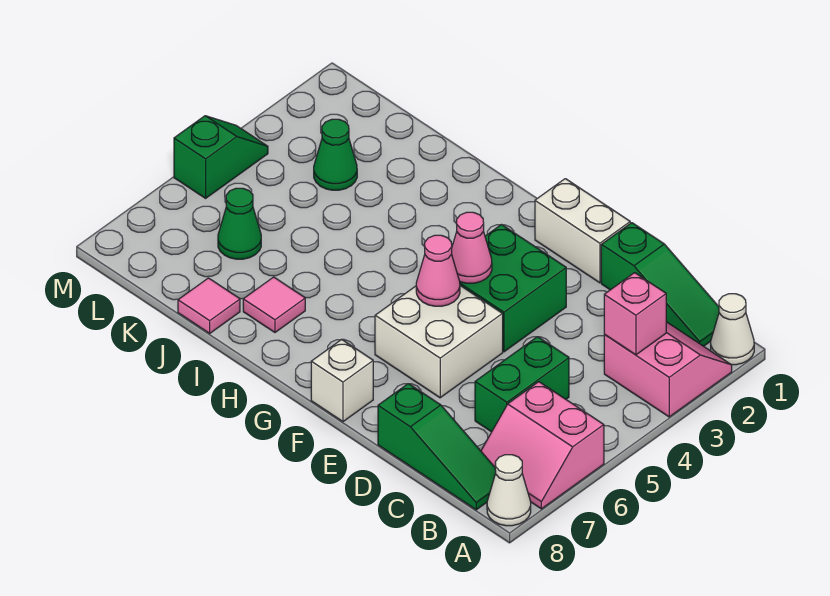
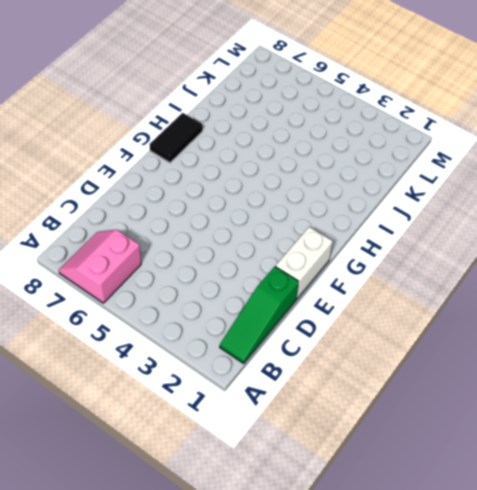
black tile G8:H8 level 1 -> none
none -> white cone A1 level 1
none -> pink slope A2:B3 level 1 top 3
none -> white cone A8 level 1

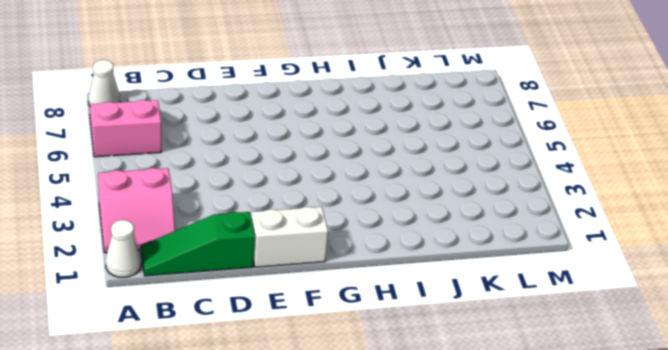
none -> green slope B8:D8 level 1 top D
none -> green brick C5:C6 level 1
none -> green brick E3:F4 level 1

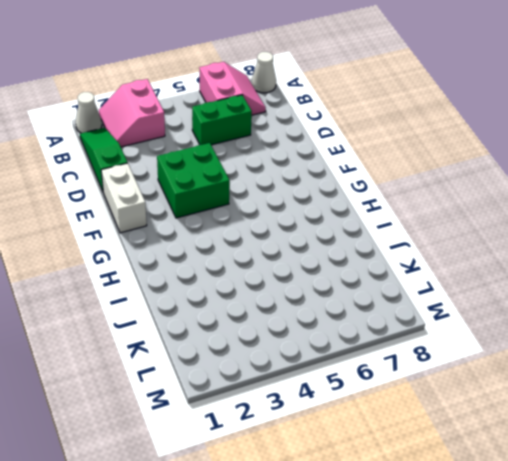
none -> green slope B8:D8 level 1 top D
none -> white brick E5:F6 level 1
none -> white brick F8 level 1

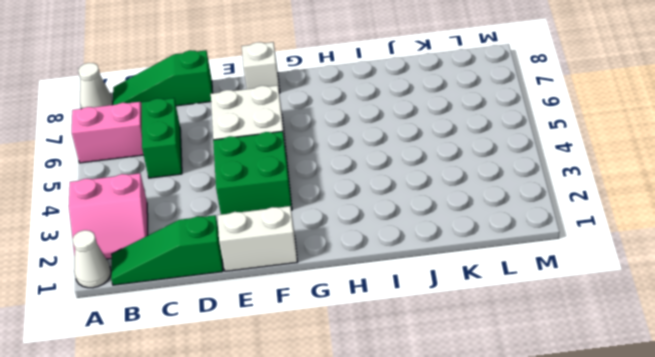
none -> pink tile I7 level 1
none -> pink tile J8 level 1
none -> green cone K3 level 1

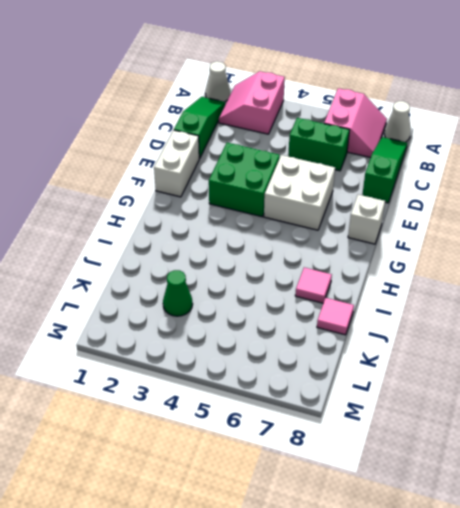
none -> green cone K6 level 1
none -> green slope M4:M5 level 1 top 5
none -> pink brick B3 level 2

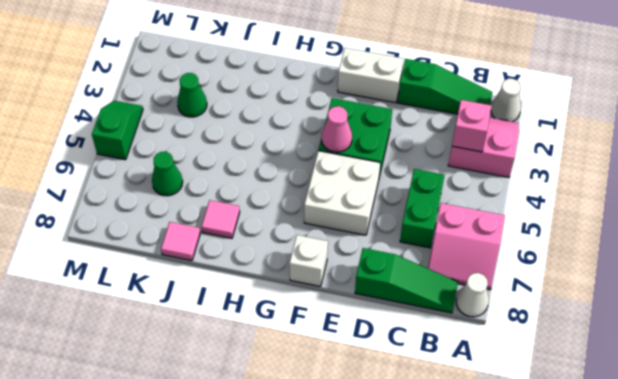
none -> pink cone F5 level 2

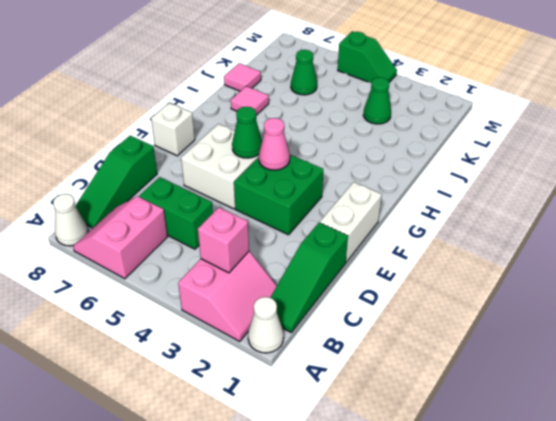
green cone F5 level 2 -> pink cone F5 level 2

